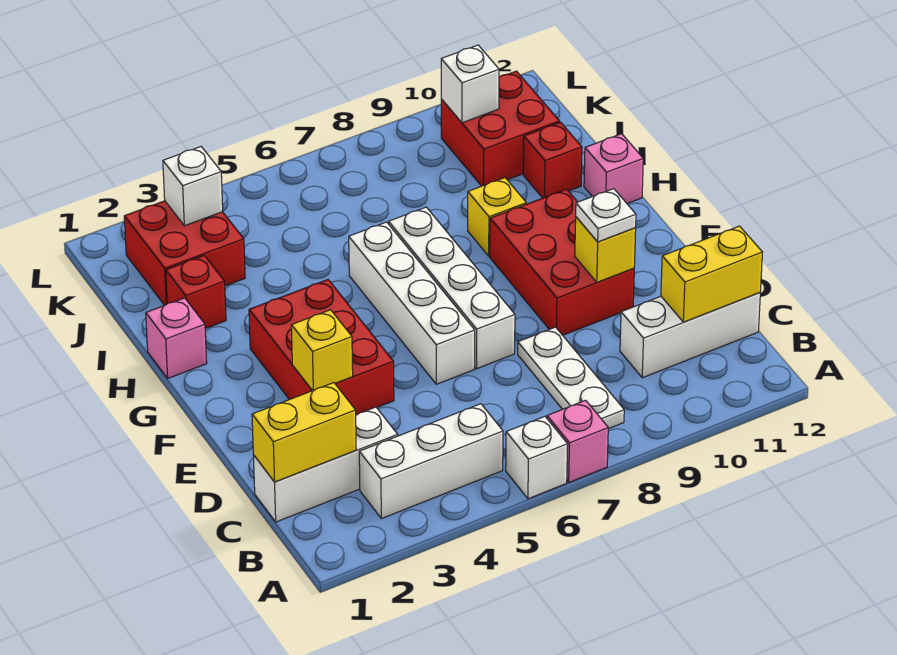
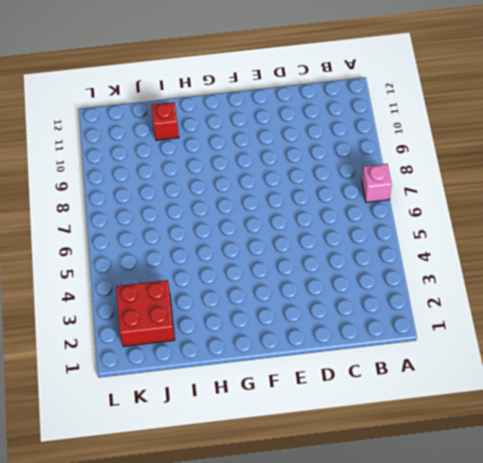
none -> white brick A6 level 1
none -> white brick B3:B5 level 1
none -> white plate B8:D8 level 1

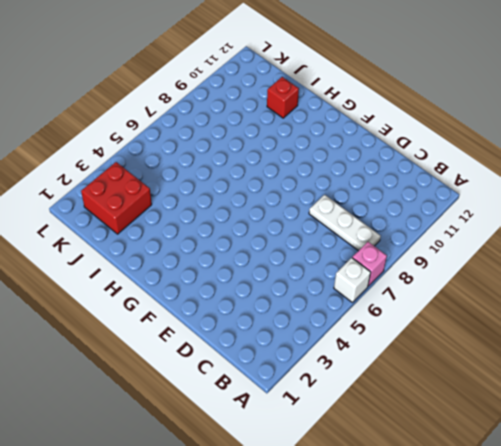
none -> white brick B3:B5 level 1
none -> white brick C1:C3 level 1
none -> white brick C10:C12 level 1

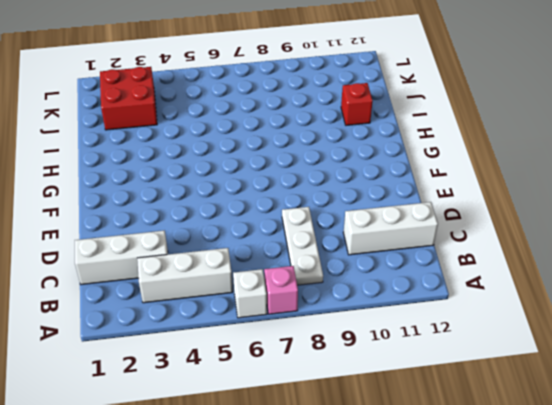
none -> red brick E3:G4 level 1
none -> white brick E6:H6 level 1
none -> white brick E7:H7 level 1

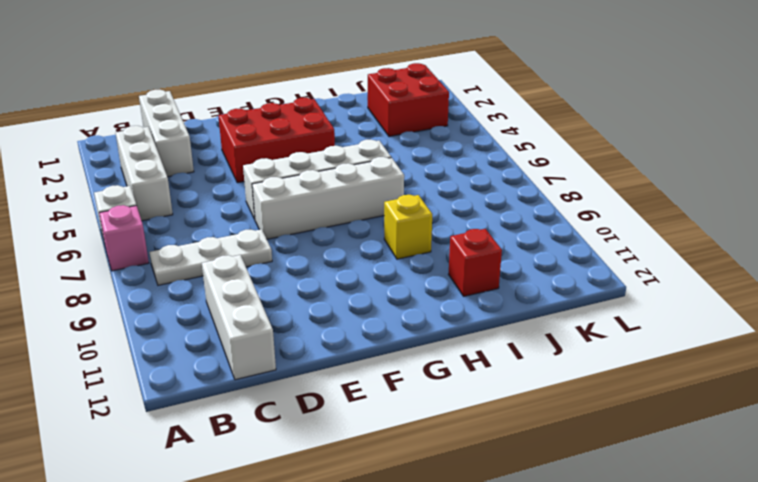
none -> red brick E9:G10 level 1
none -> pink brick H1 level 1
none -> pink brick H12 level 1

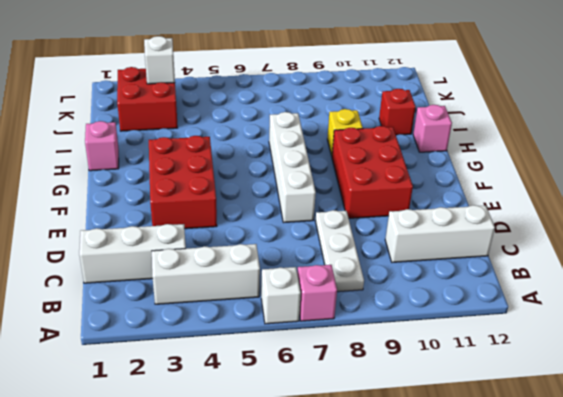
none -> white brick E6:H6 level 1
none -> red brick I2 level 1
none -> red brick J10:K11 level 1

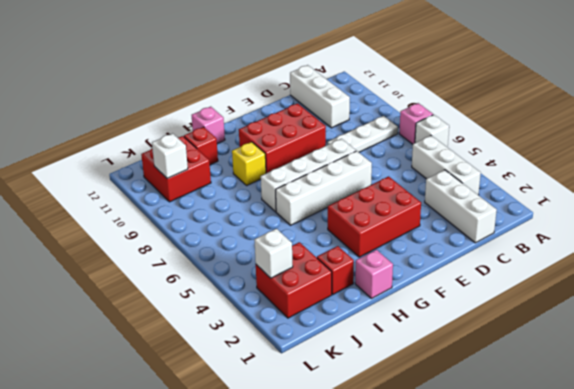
none -> yellow brick C1:C2 level 2
none -> yellow brick C11:C12 level 2
none -> yellow brick E3 level 2

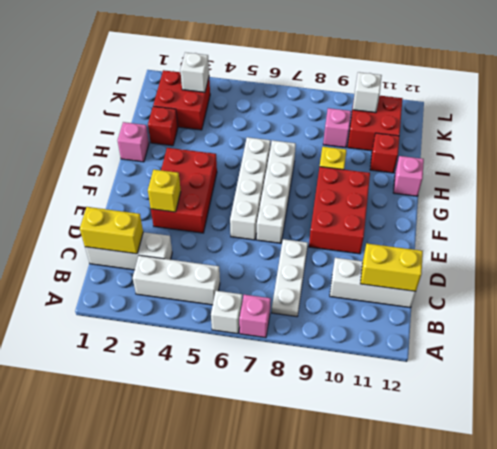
pink brick J9 level 1 -> none
none -> yellow brick E10 level 2
none -> white plate E10 level 3

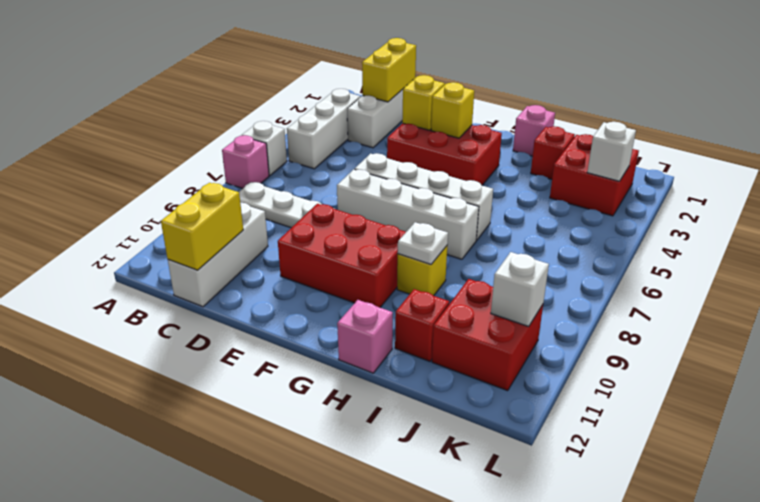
yellow brick F3 level 2 -> yellow brick E10 level 2
white plate H9 level 2 -> white plate E10 level 3

